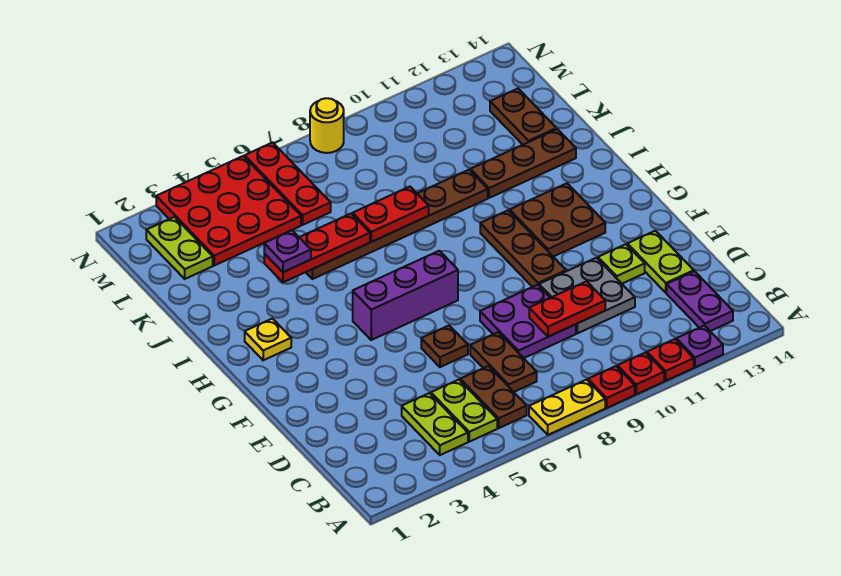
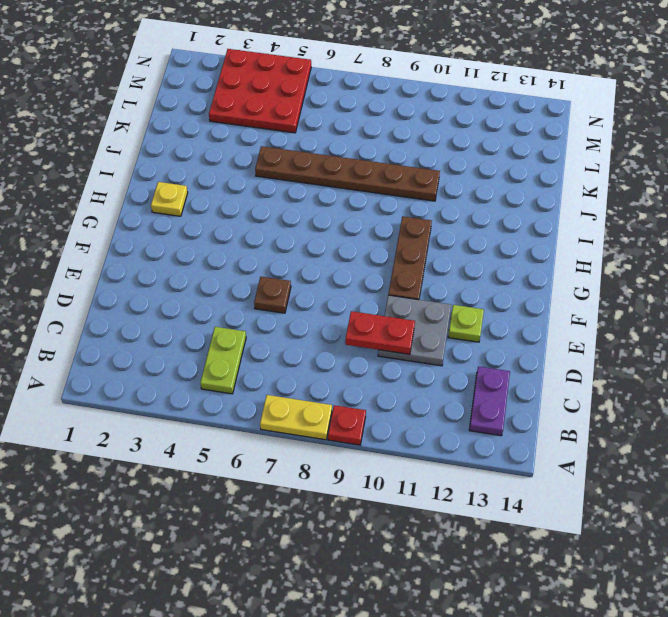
none -> red plate A10 level 1
none -> red plate A11 level 1
none -> purple plate A12 level 1
none -> lime plate B4:C4 level 1

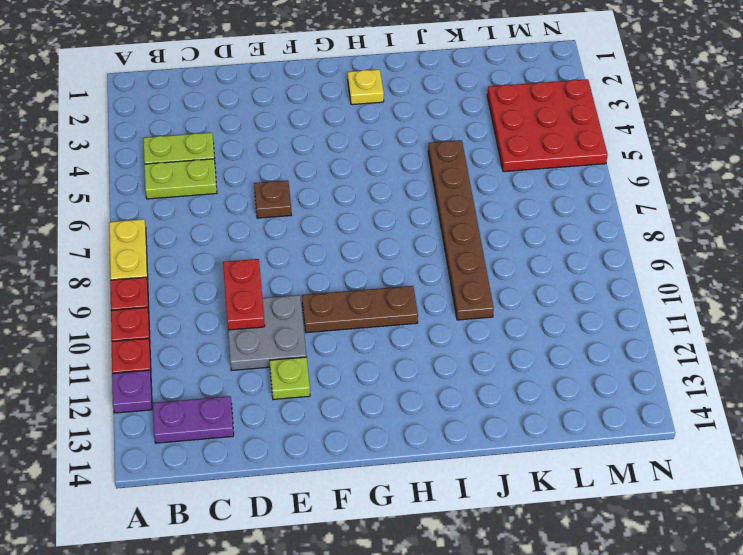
none -> brown plate B6:C6 level 1
none -> brown plate C7:D7 level 1
none -> purple plate D8:E9 level 1
none -> lime plate D13:E13 level 1

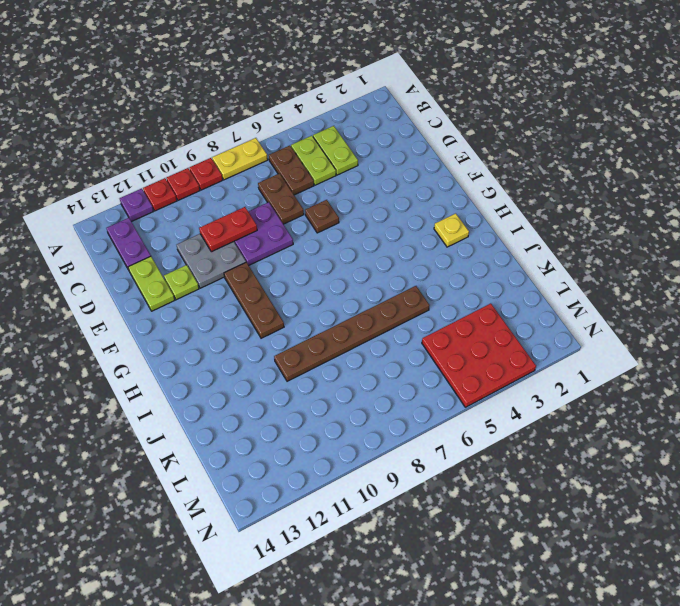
none -> purple brick G5:G7 level 1
none -> brown plate G11:H12 level 1
none -> brown plate J11:J13 level 1
none -> brown plate K13:L13 level 1

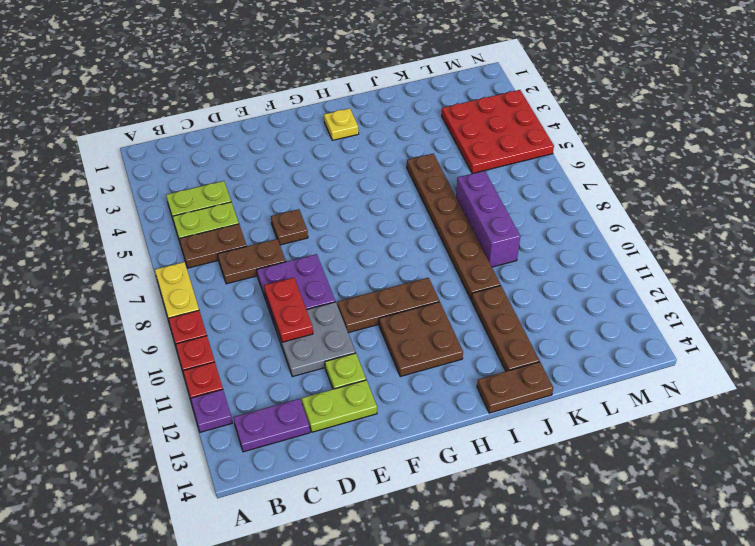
brown plate I14:J14 level 1 -> brown plate K13:L13 level 1
purple brick K7:K9 level 1 -> purple brick G5:G7 level 1
none -> lime plate L2:M2 level 1
none -> red plate L6:N6 level 1
none -> yellow round brick N8 level 1
none -> red plate J4:J6 level 2

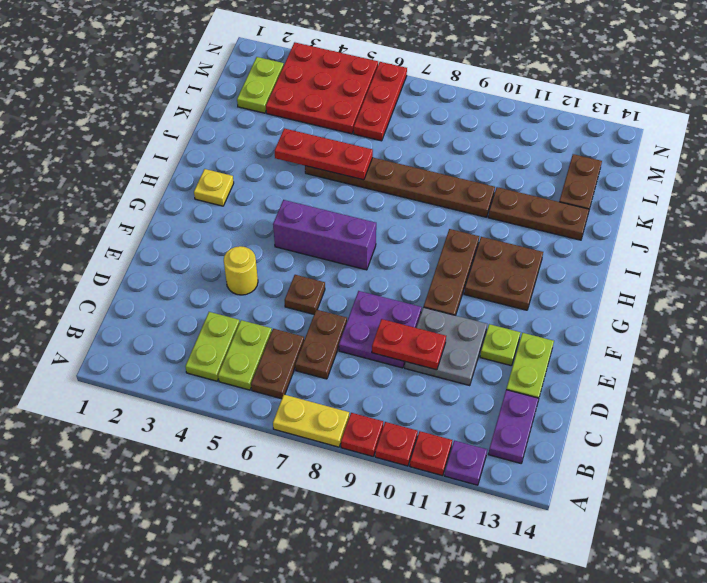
yellow round brick E4 level 1 -> yellow round brick N8 level 1
none -> red plate J7:J8 level 2
none -> purple plate J4 level 3

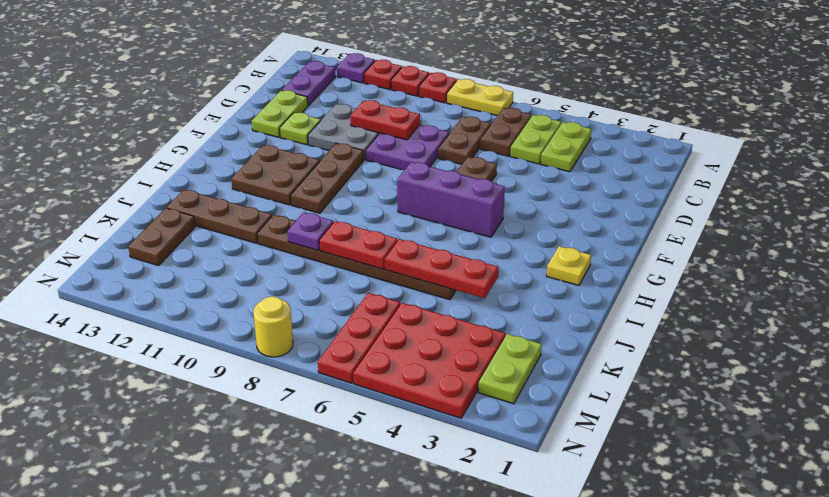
purple plate J9 level 2 -> purple plate J4 level 3

